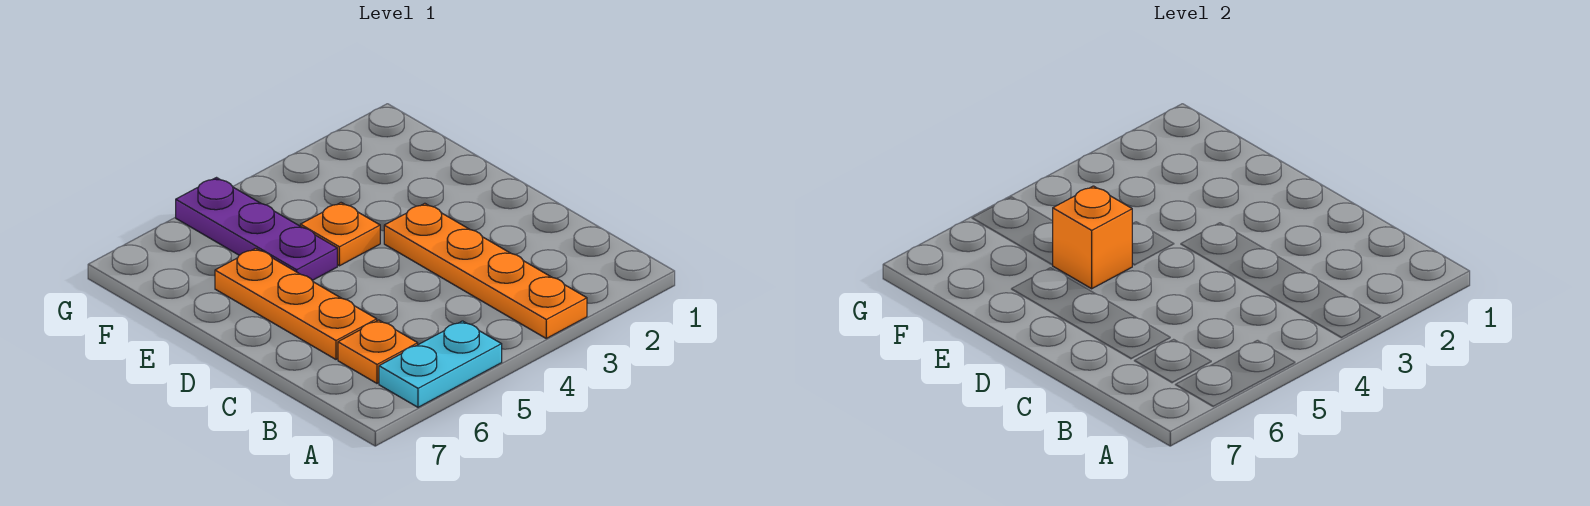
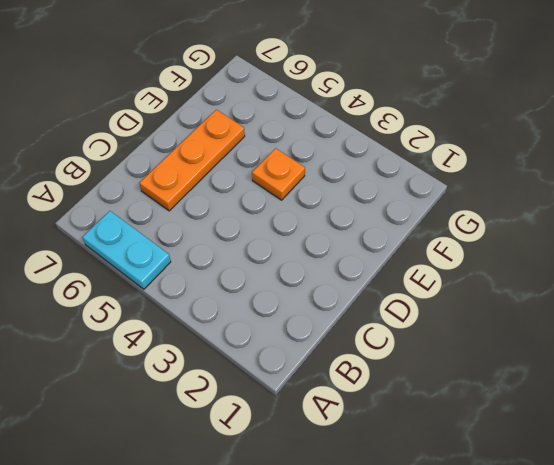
none -> orange plate A3:D3 level 1
none -> orange plate B6 level 1

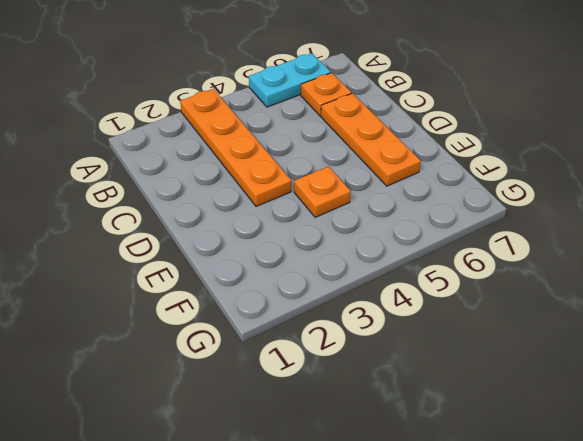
none -> purple plate E5:G5 level 1
none -> orange brick E5 level 2

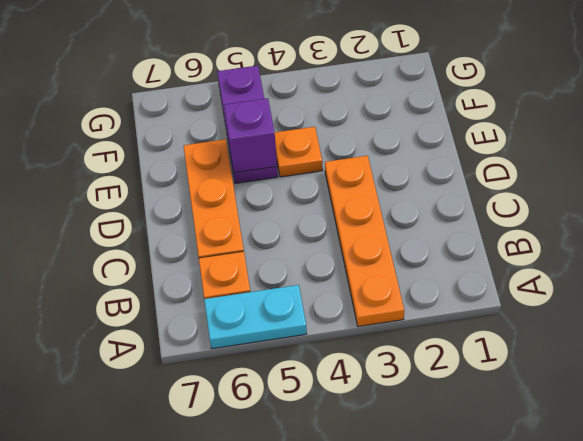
purple brick E5 level 2 -> orange brick E5 level 2

